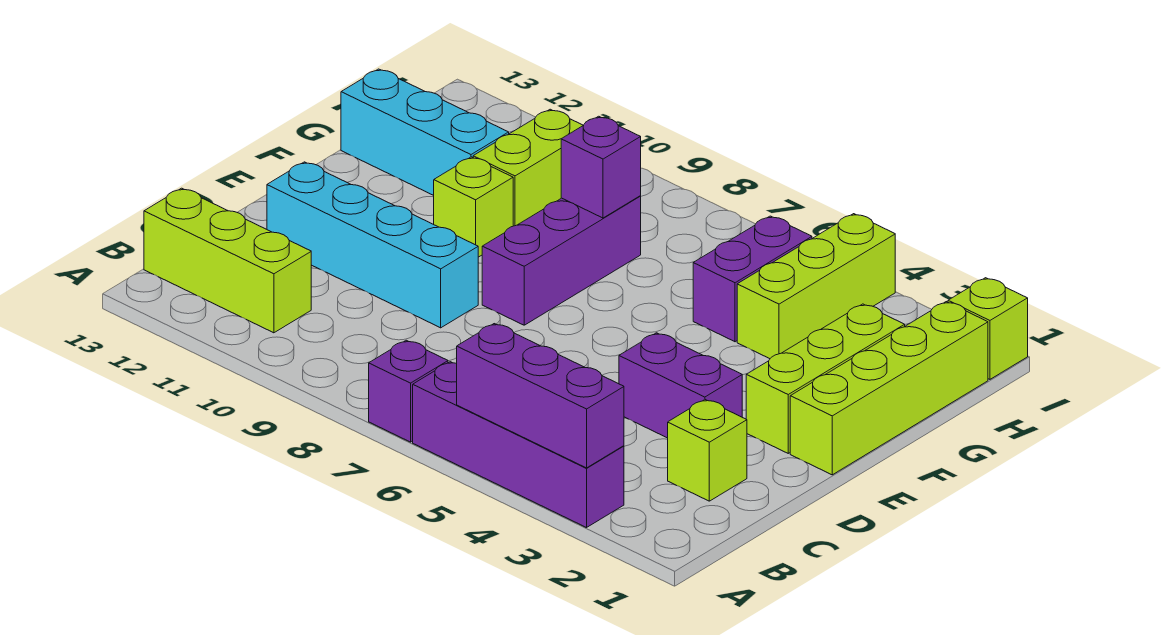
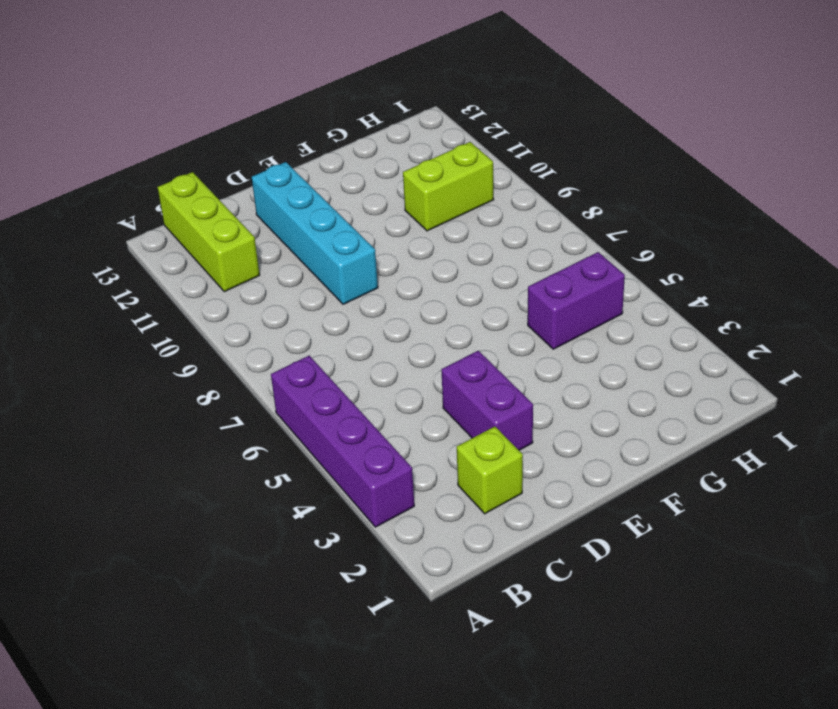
none -> purple brick A7 level 1
none -> lime brick E1:H1 level 1
none -> lime brick E2:G2 level 1

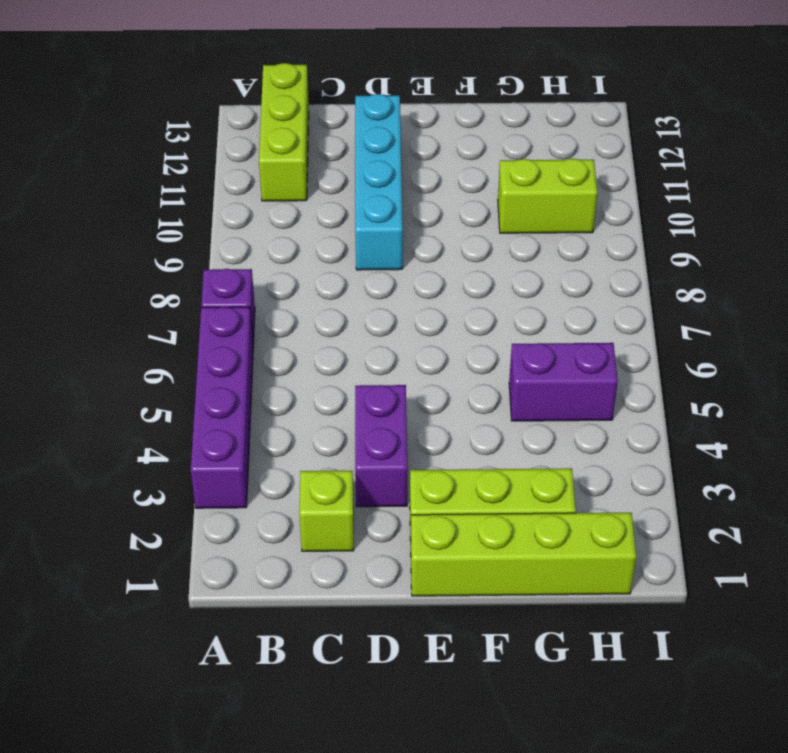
none -> purple brick E8:G8 level 1
none -> lime brick F10 level 1
none -> lime brick G4:I4 level 1

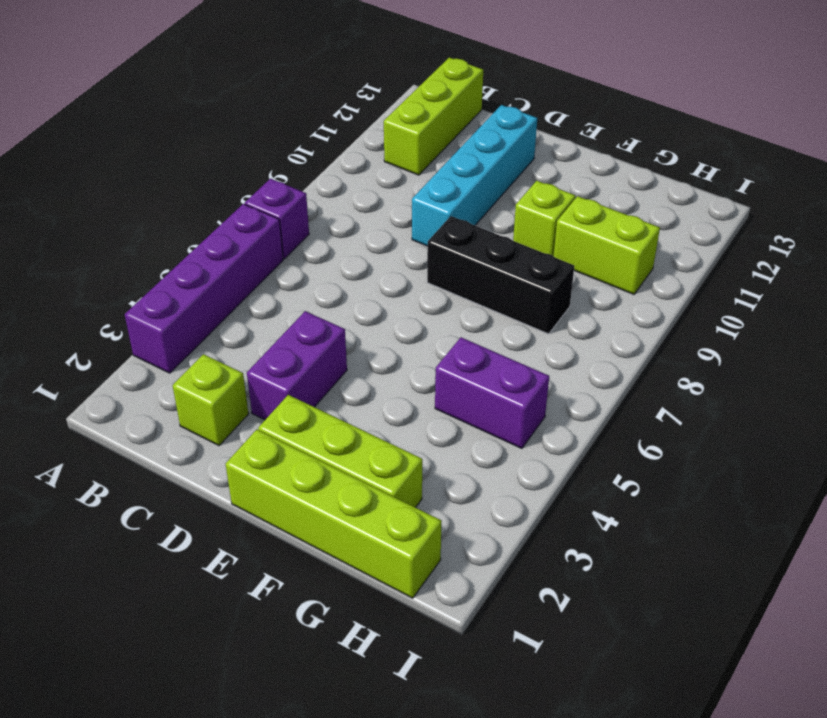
black brick E8:G8 level 1 -> purple brick E8:G8 level 1
none -> lime brick G4:I4 level 1
none -> cyan brick G11:G13 level 1
none -> lime brick I1 level 1

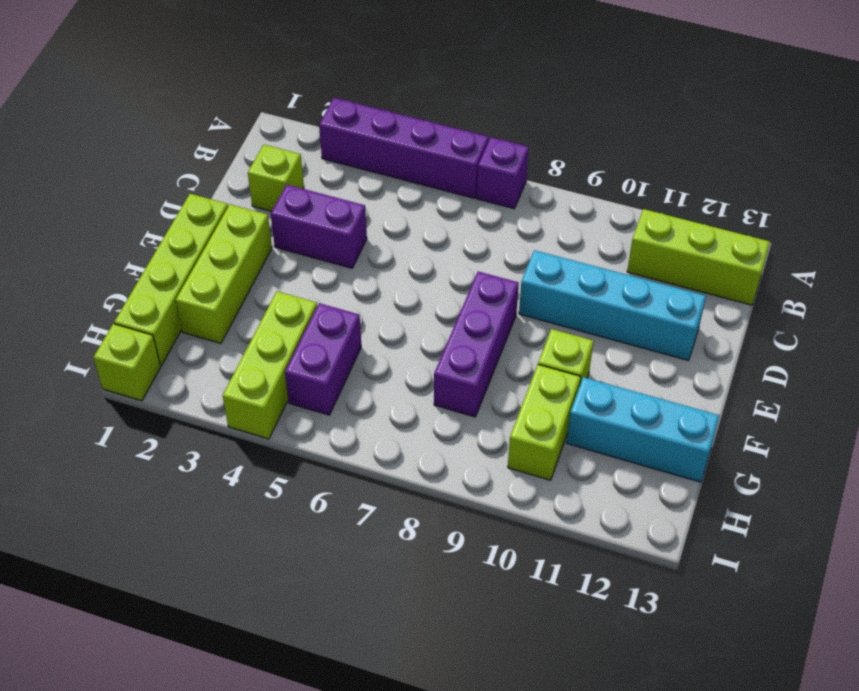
none -> purple brick A3:A5 level 2
none -> purple brick G8 level 2

